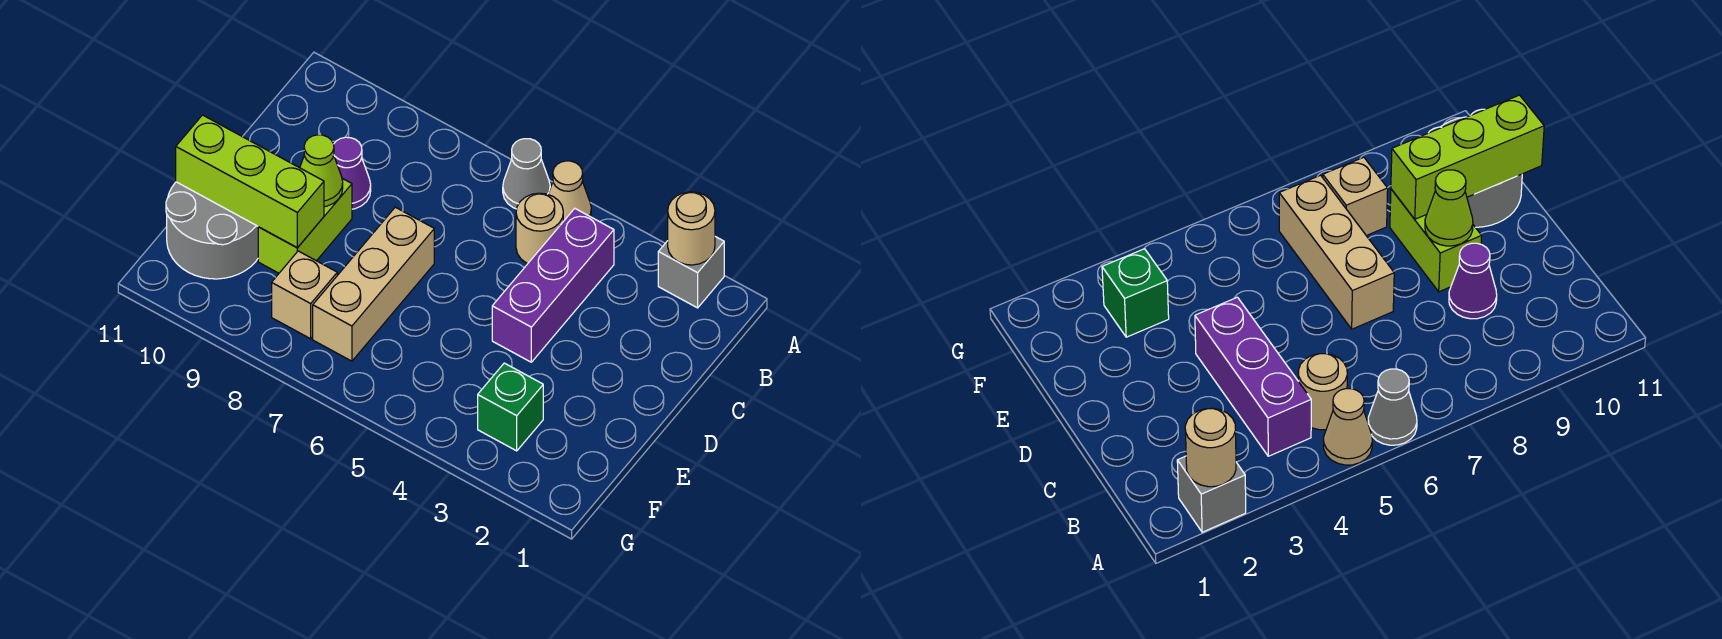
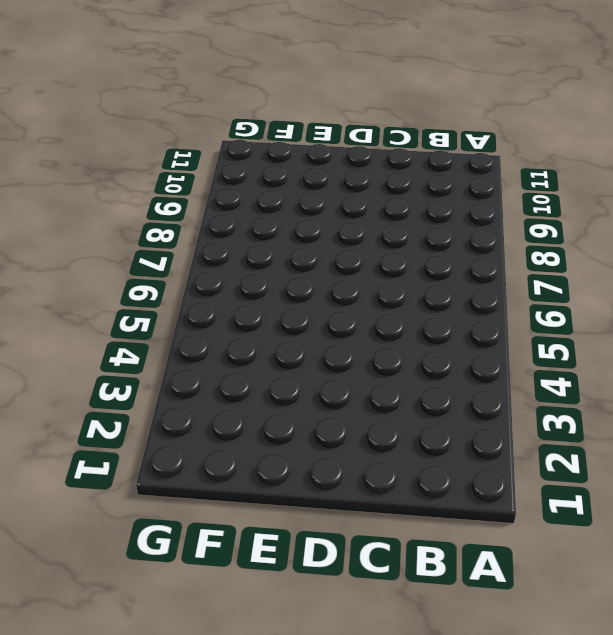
none -> grey brick A2 level 1
none -> tan cone A5 level 1
none -> grey cone A6 level 1

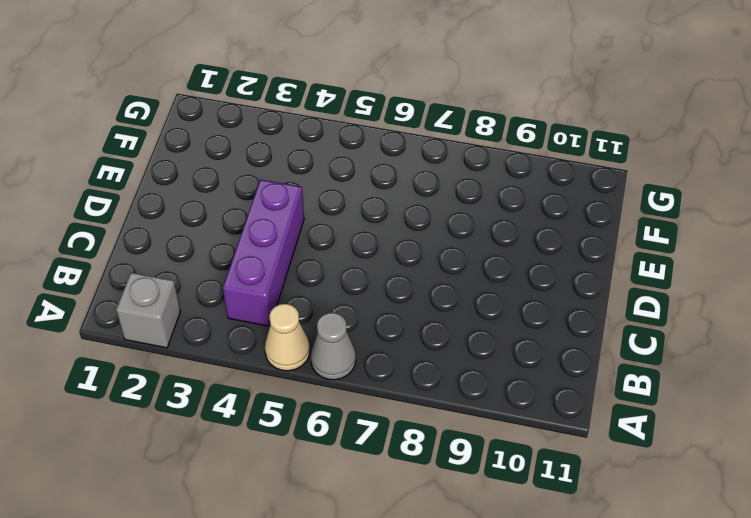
none -> tan round brick B5 level 1
none -> purple cone C9 level 1
none -> tan brick D7:F7 level 1

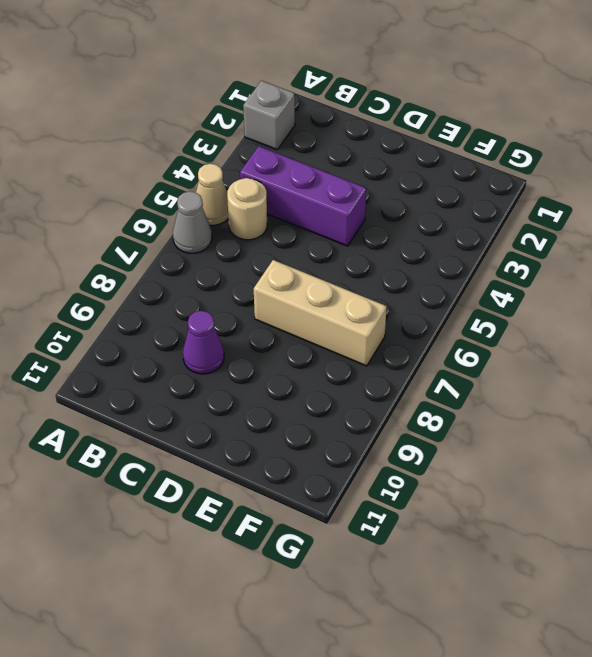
none -> lime brick D9:E9 level 1
none -> grey round brick E10:F11 level 1
none -> green brick F3 level 1

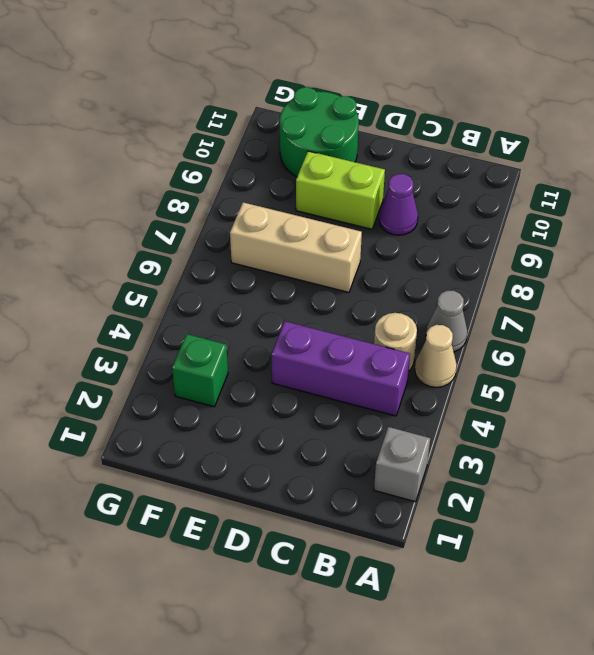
green round brick E10:F11 level 1 -> grey round brick E10:F11 level 1
none -> tan brick F8 level 1
none -> tan round brick A2 level 2
none -> lime cone D9 level 2

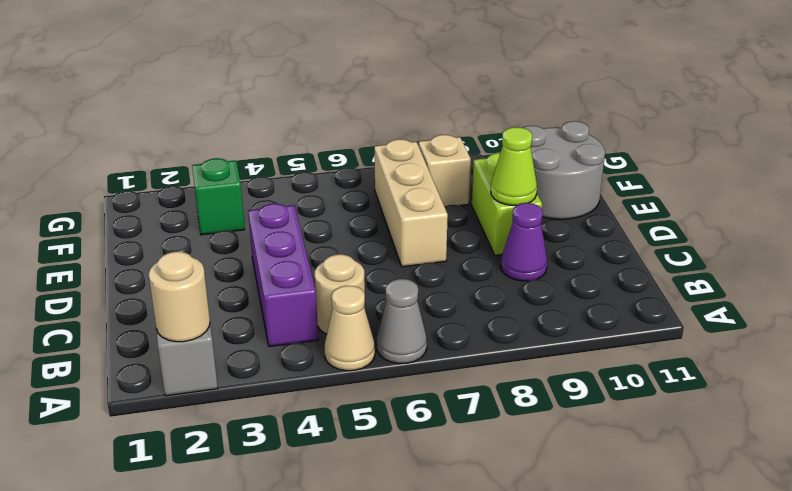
none -> lime brick E9:E11 level 2

